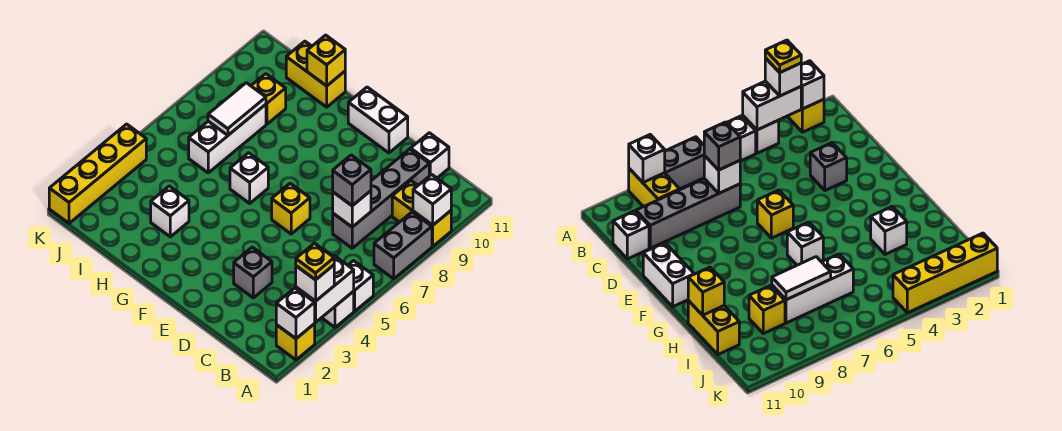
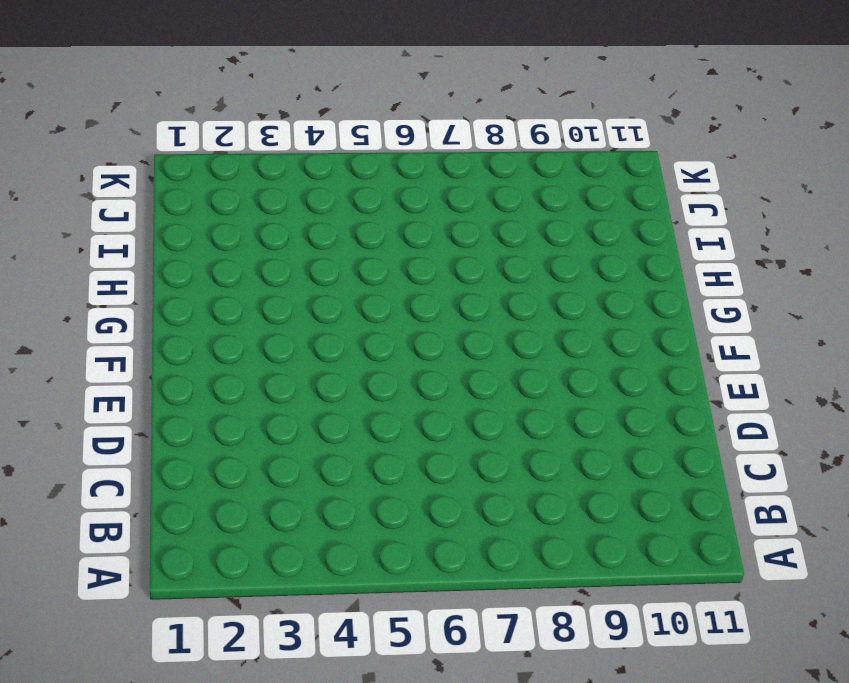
none -> yellow brick A2 level 1
none -> white brick A4 level 1
none -> white brick A5 level 1

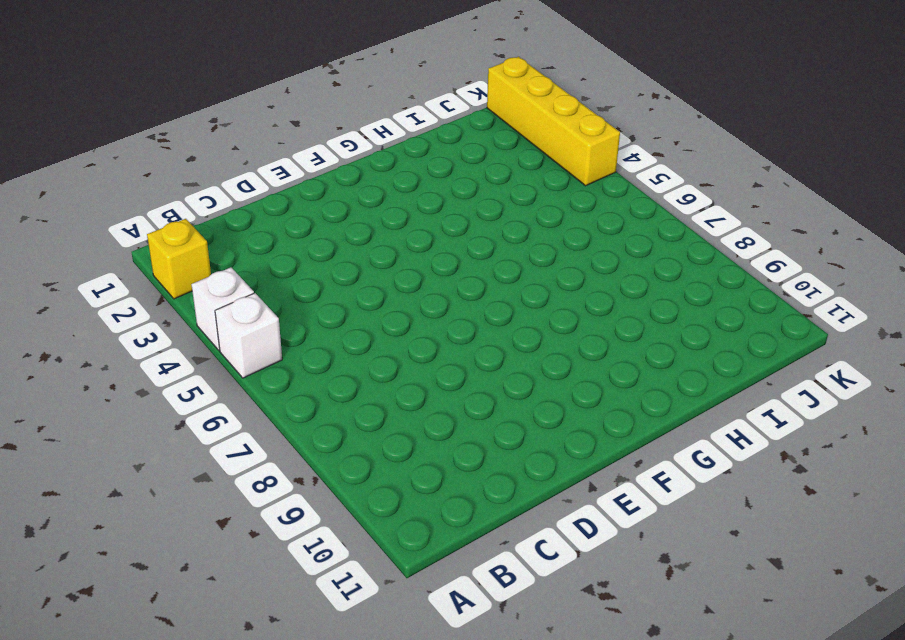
none -> grey brick A7:A8 level 1
none -> yellow brick A9:B9 level 1
none -> grey brick C7:C10 level 1

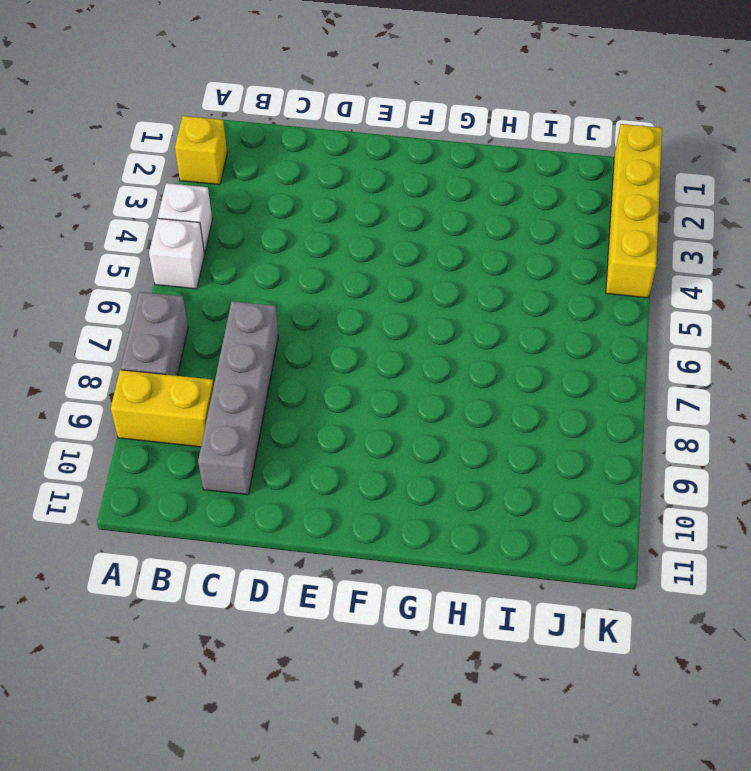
none -> white brick C11 level 1
none -> grey brick D3 level 1
none -> yellow brick E6 level 1

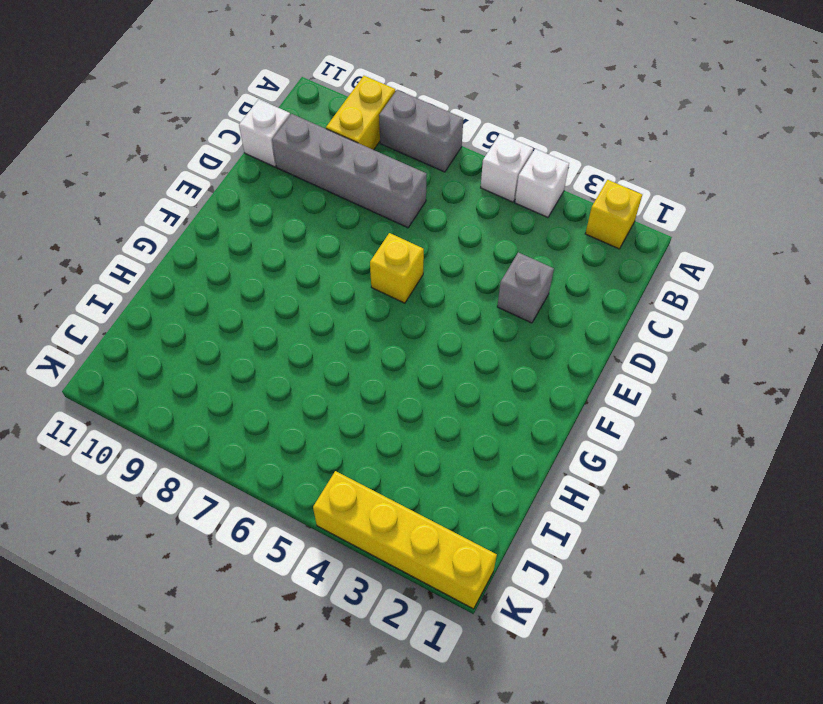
none -> white brick E11:F11 level 1
none -> white brick G6 level 1
none -> white brick H3 level 1

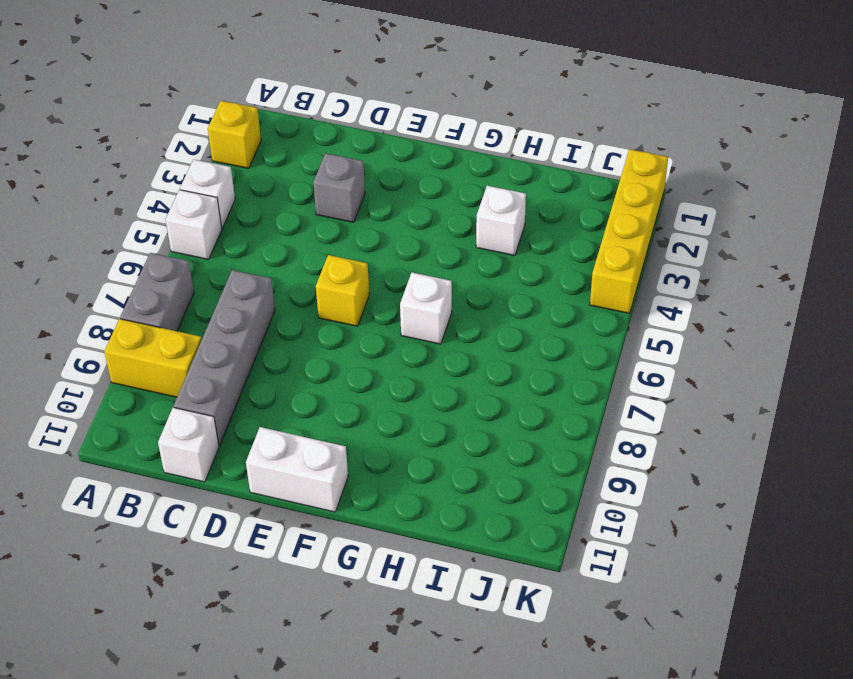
none -> yellow brick H11:I11 level 1
none -> white brick I6:I8 level 1
none -> yellow brick I9 level 1

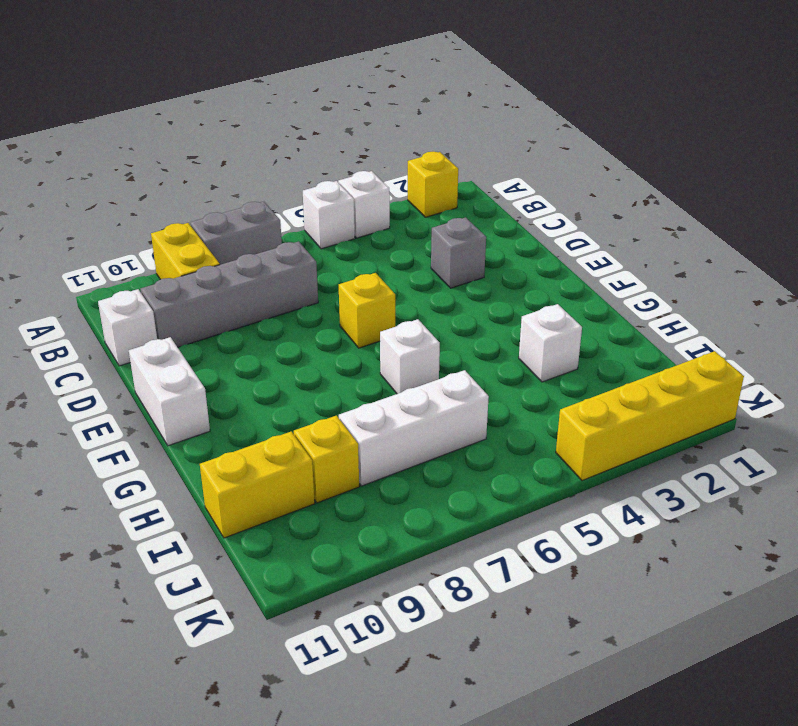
yellow brick I10:I11 level 1 -> yellow brick H11:I11 level 1
none -> white brick A2 level 2
none -> white brick A3:A4 level 2
none -> white brick A9 level 2

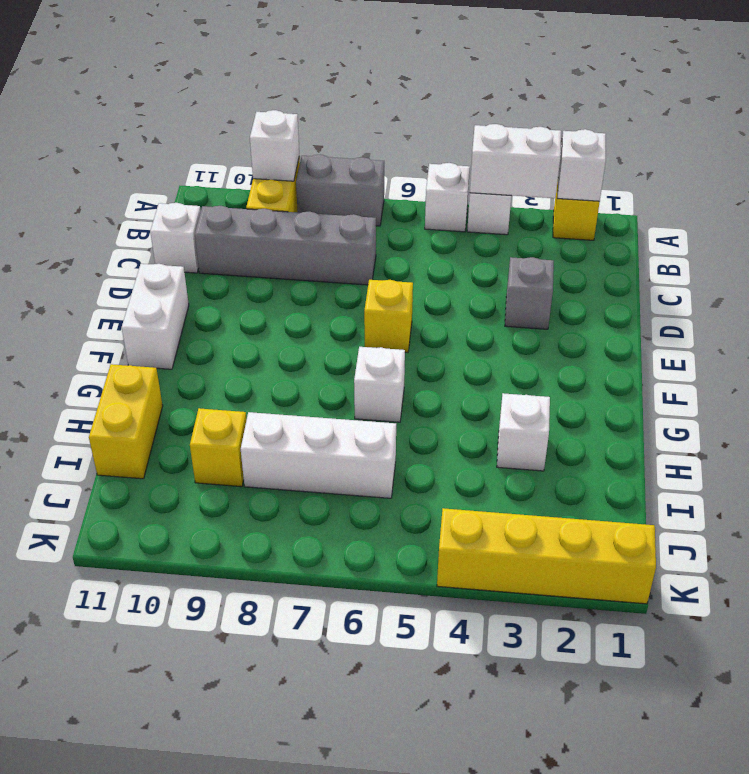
none -> white brick C7 level 2
none -> yellow brick H11 level 2
none -> white tile I7:I8 level 2

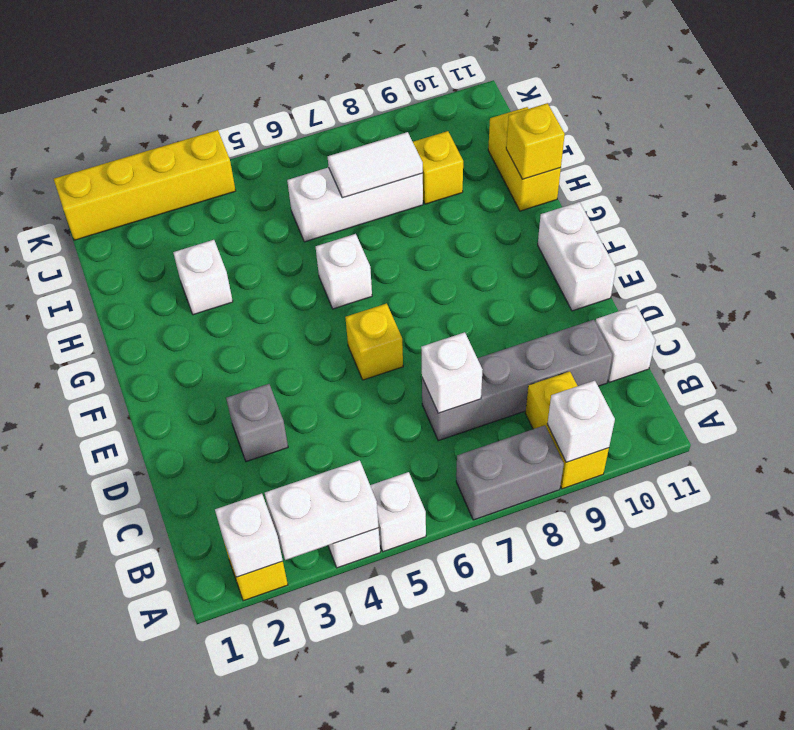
none -> white brick A3 level 3
none -> grey brick C7 level 3
none -> yellow plate A3 level 4

